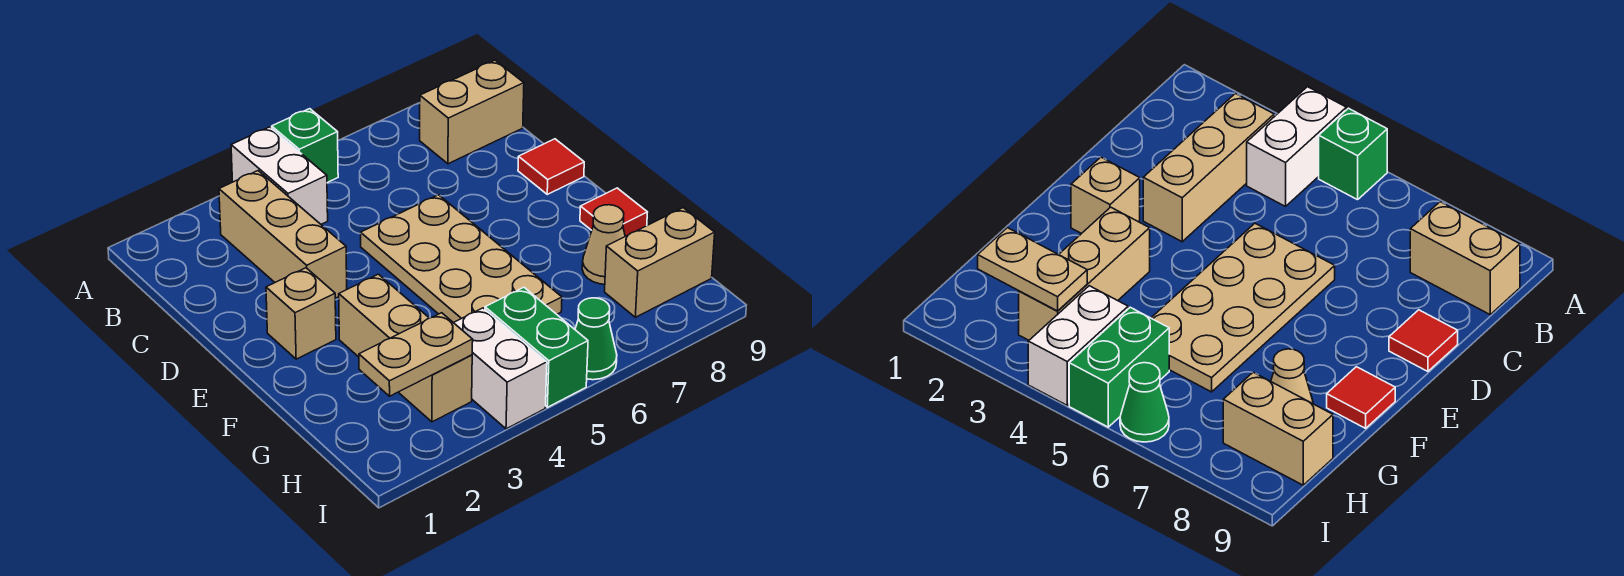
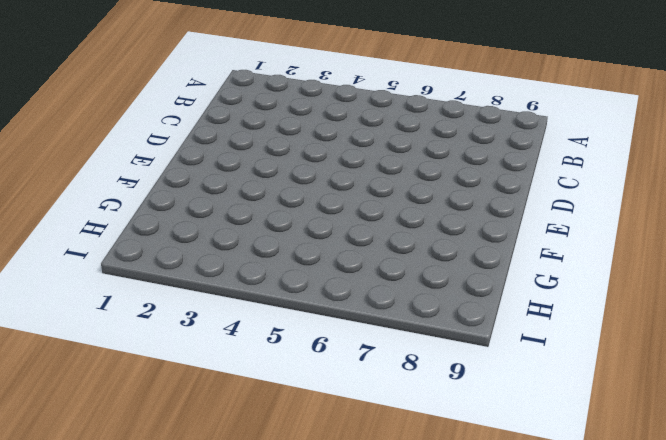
none -> white brick A4:B4 level 1
none -> green brick A5 level 1
none -> tan brick B3:D3 level 1

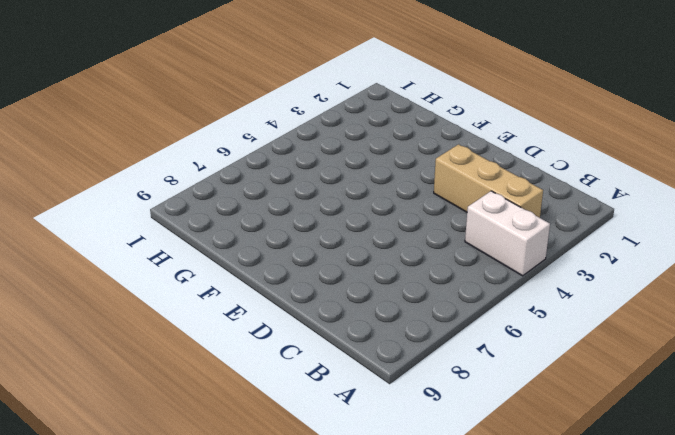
none -> green brick A5 level 1
none -> tan brick B8:B9 level 1
none -> tan plate D5:G6 level 1

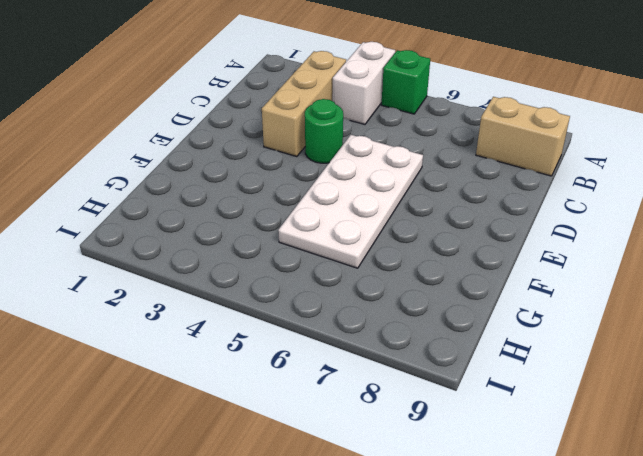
green round brick D4 level 1 -> none
white plate D5:G6 level 1 -> tan plate D5:G6 level 1
none -> red tile D9 level 1
none -> tan brick E2 level 1
none -> tan brick F3:H3 level 1

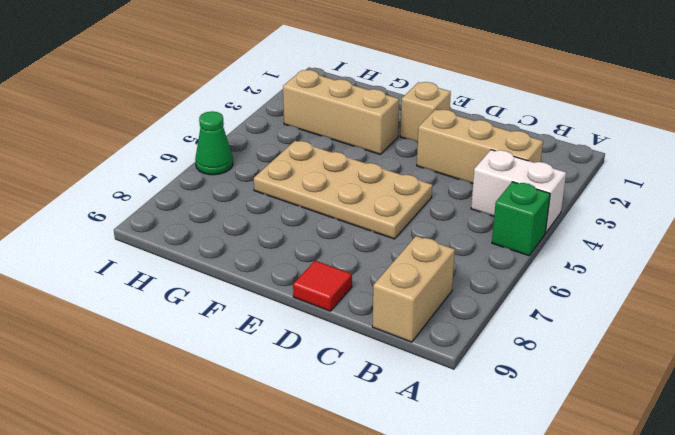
none -> red tile F9 level 1
none -> tan cone G8 level 1
none -> white brick H4:I4 level 1

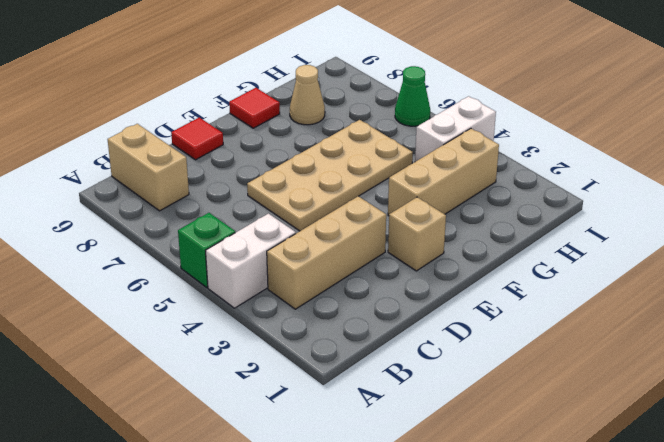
none -> green brick H5:I5 level 1
none -> tan brick H8:H9 level 1
none -> tan plate H2:H3 level 2

